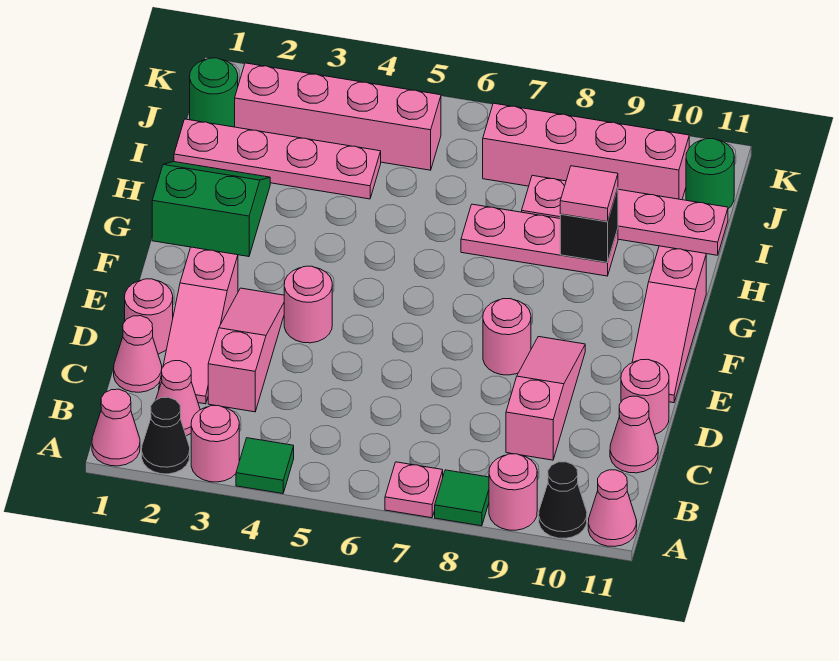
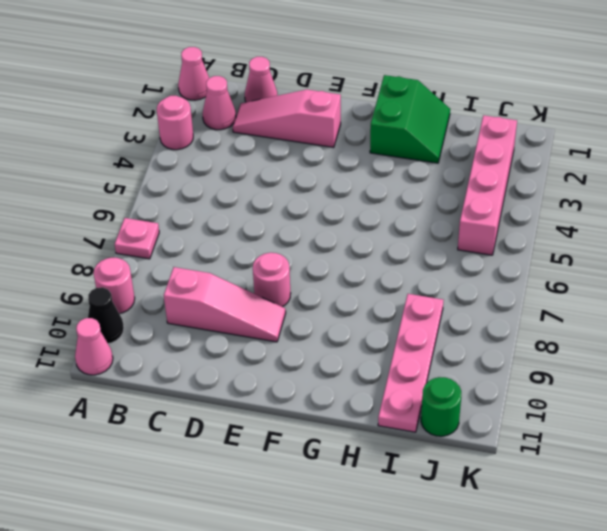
none -> black cone A2 level 1
none -> green tile A4 level 1
none -> green tile A8 level 1
none -> pink slope C3:E3 level 1 top C

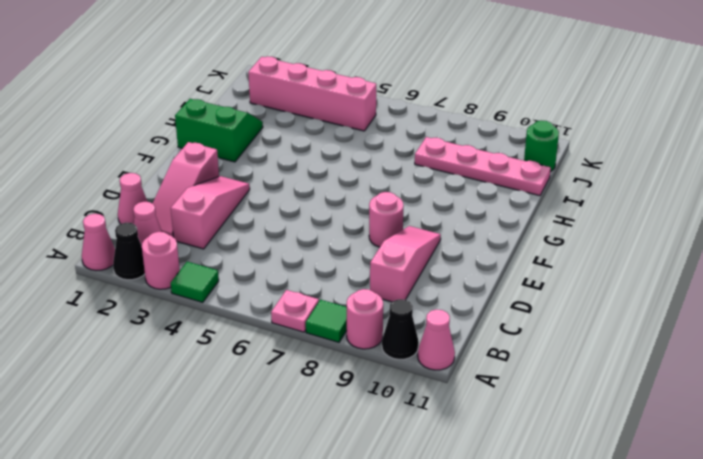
none -> pink cone C11 level 1
none -> pink round brick D1 level 1
none -> pink round brick D11 level 1
none -> pink round brick E4 level 1

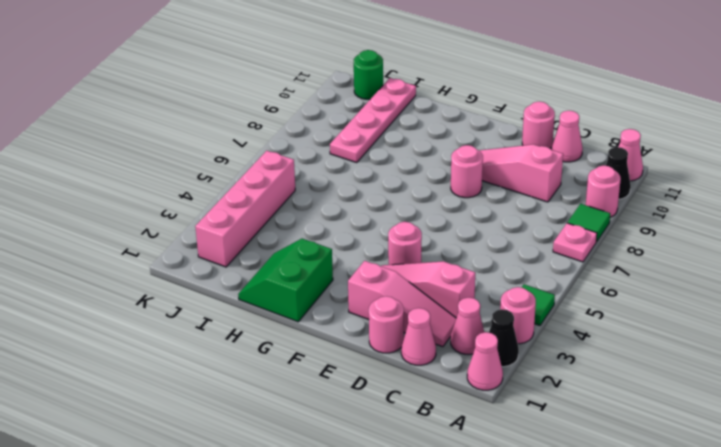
none -> pink slope E11:G11 level 1 top G
none -> pink plate H7:H9 level 1
none -> pink plate I1:I4 level 1
none -> green round brick J1 level 1

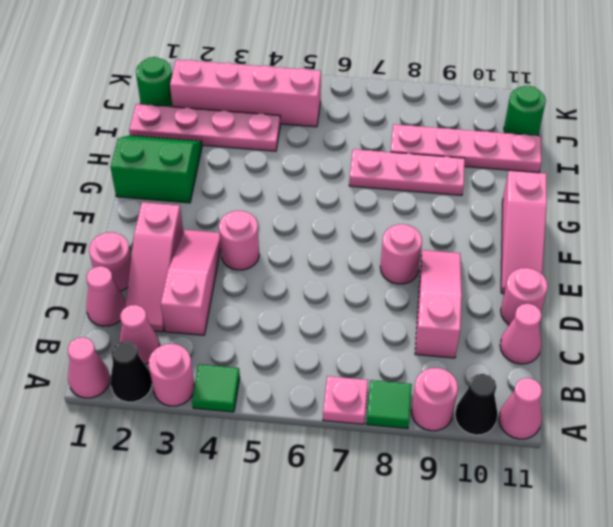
none -> pink brick J7:J10 level 1
none -> black brick H9 level 2
none -> pink tile H9 level 3

